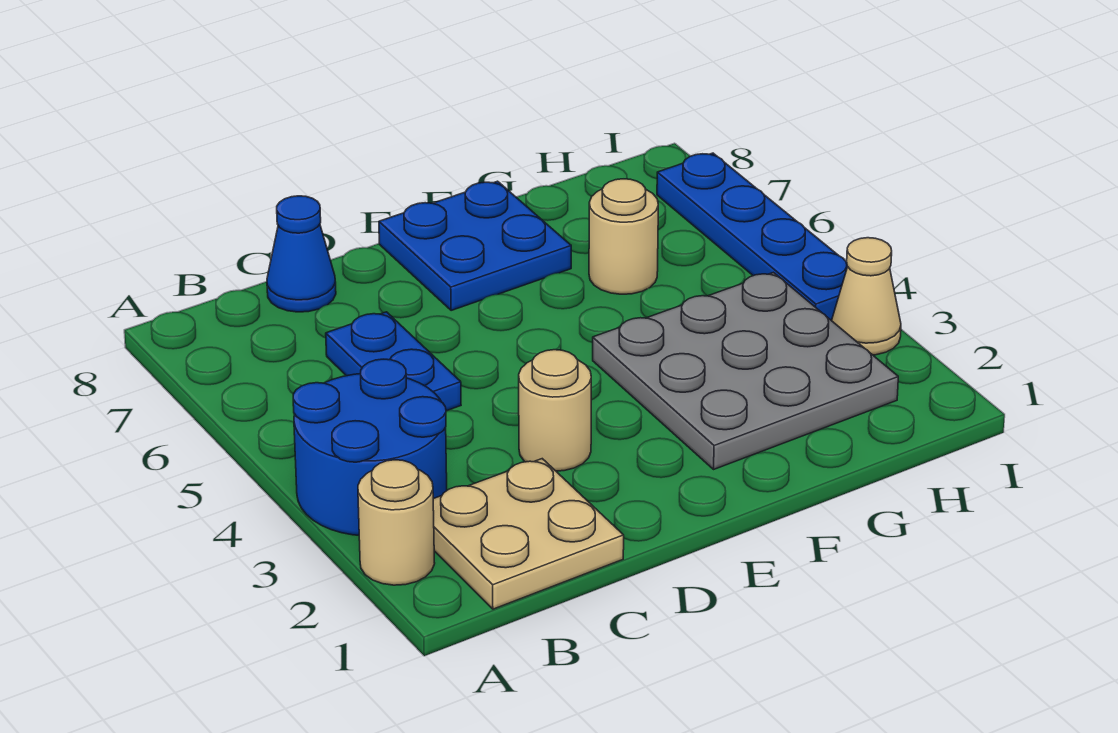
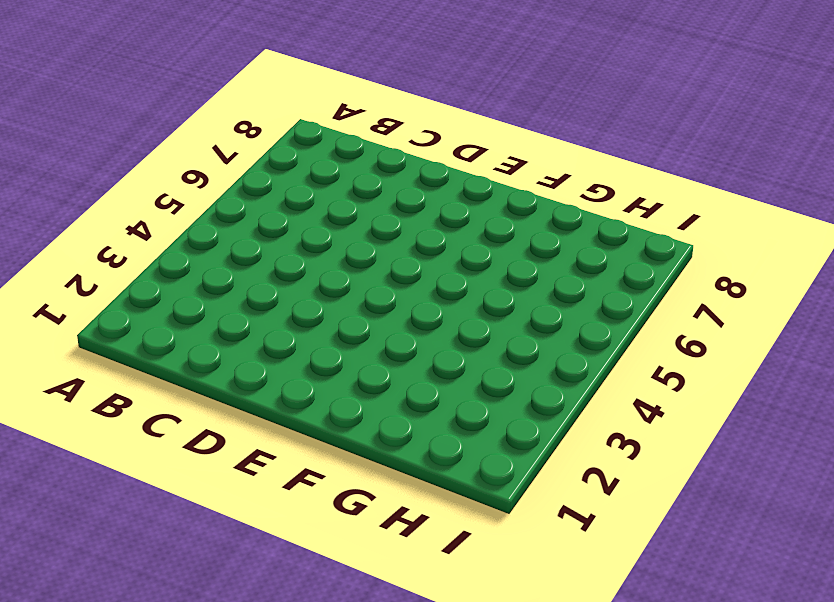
none -> tan round brick A2 level 1
none -> blue round brick A3:B4 level 1

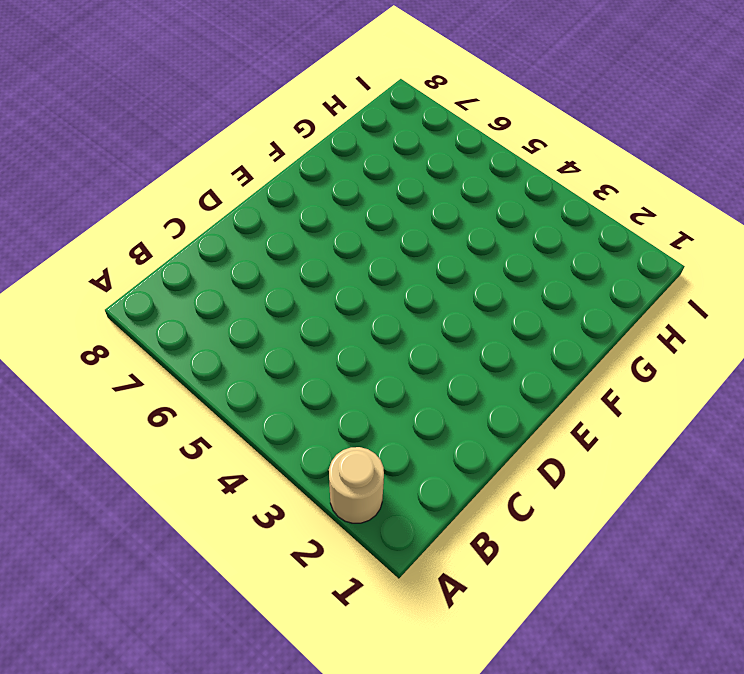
none -> blue round brick A3:B4 level 1
none -> tan plate B1:C2 level 1

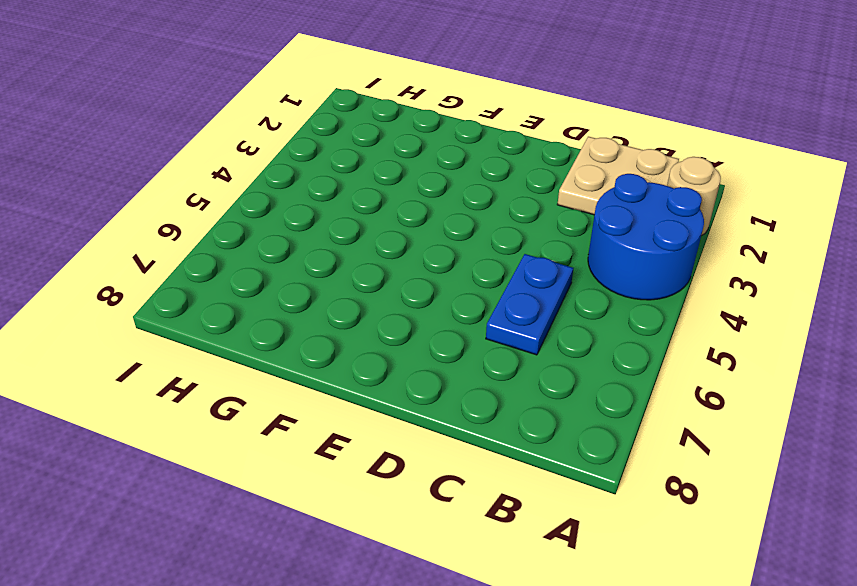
none -> blue cone C8 level 1
none -> tan round brick D3 level 1

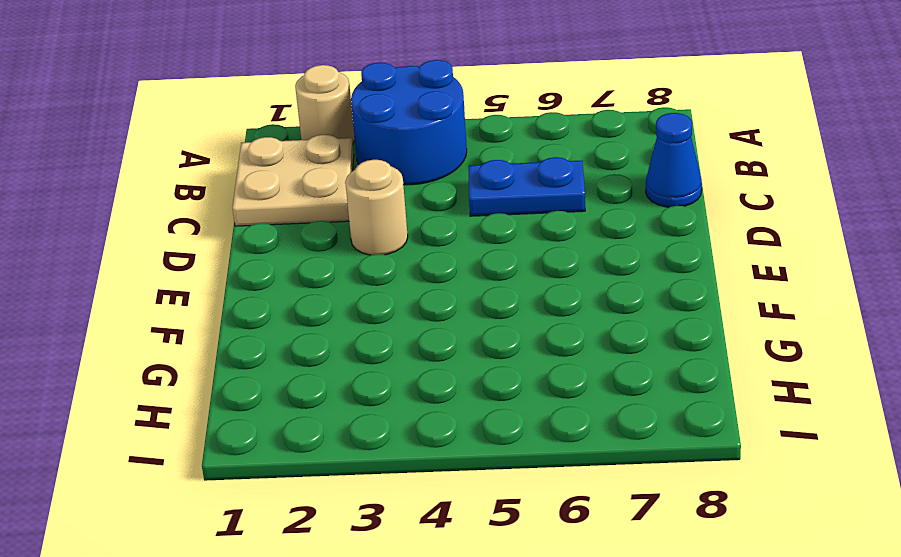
none -> blue plate E7:F8 level 1
none -> grey plate F2:H4 level 1

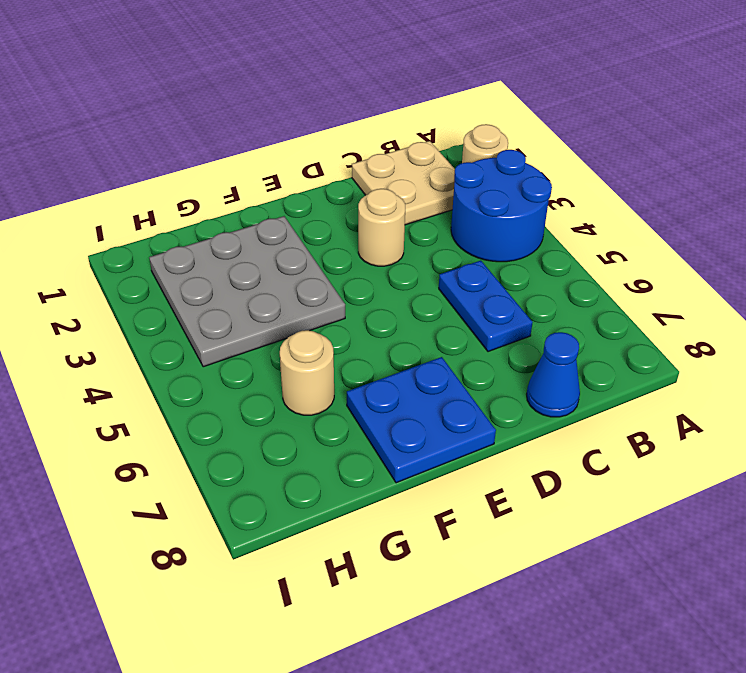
none -> tan cone I3 level 1
none -> blue plate I4:I7 level 1

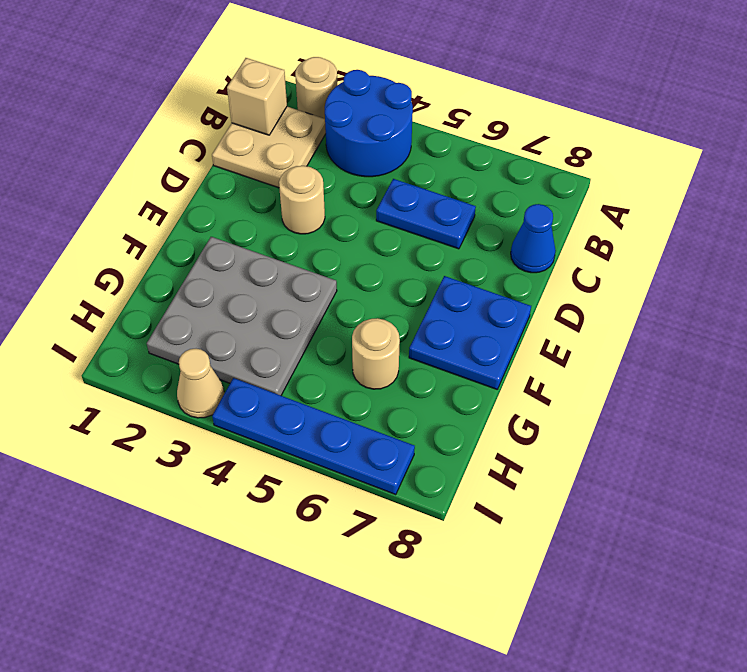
tan brick B1 level 2 -> none

